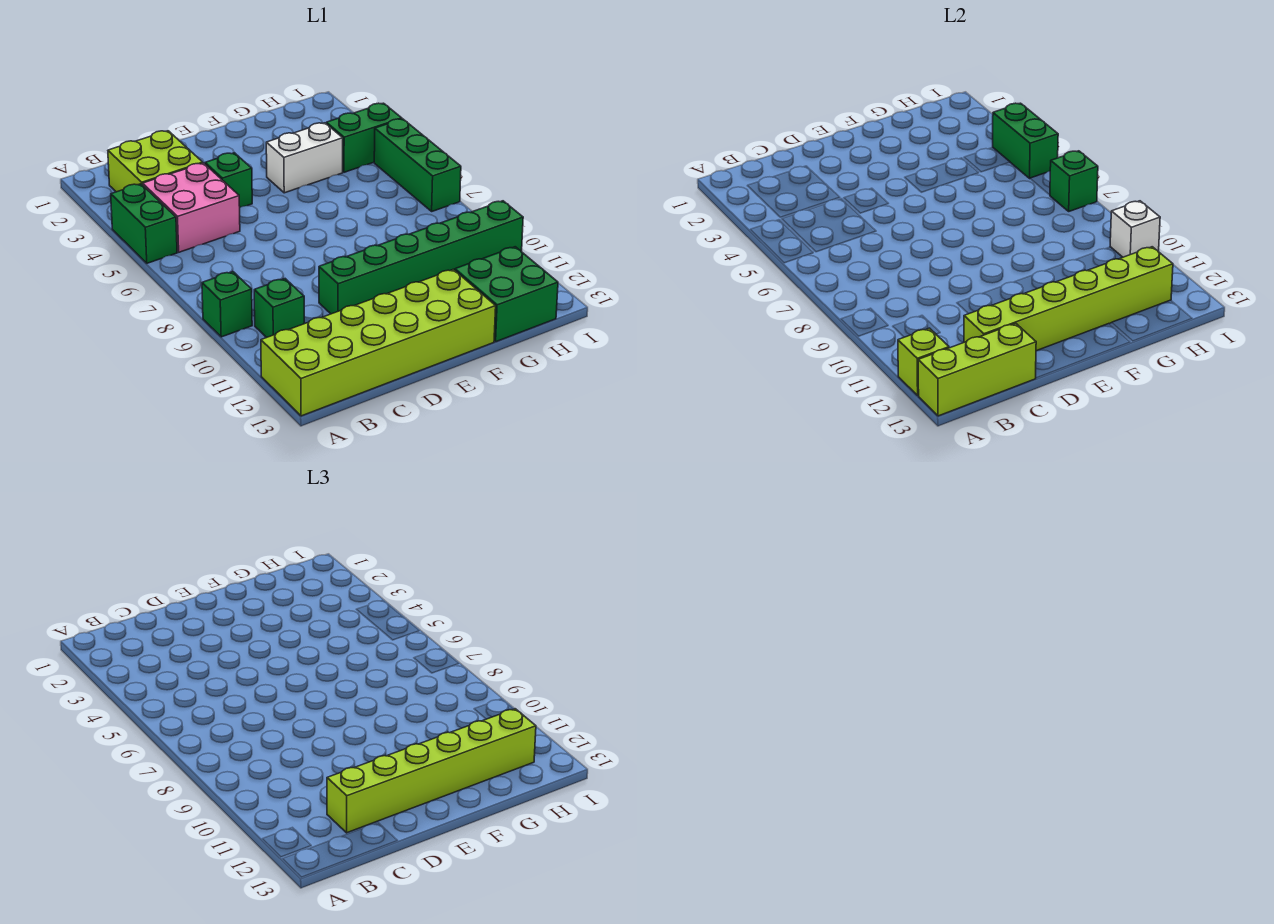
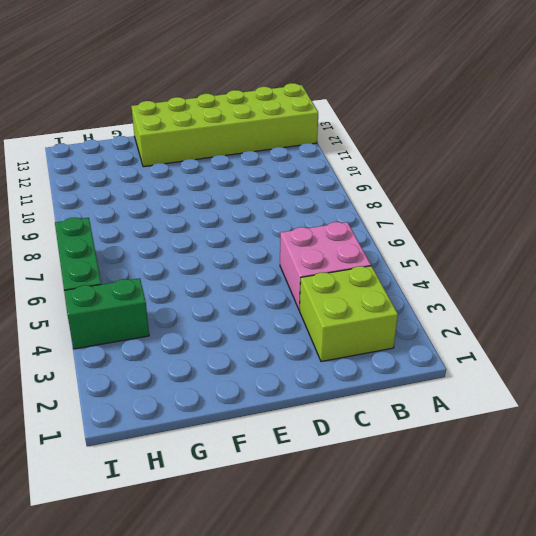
none -> green brick A4:A5 level 1
none -> green brick A9 level 1
none -> green brick B10 level 1

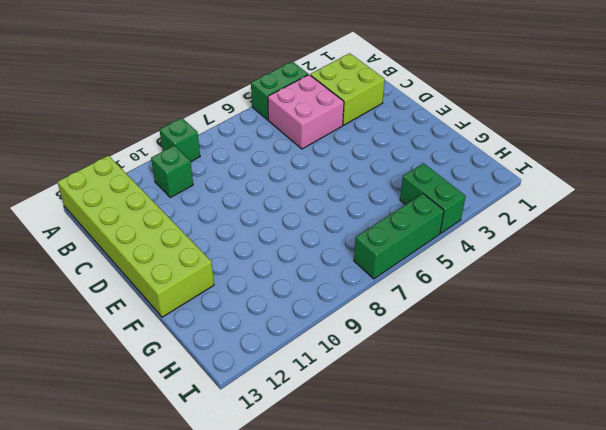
none -> green brick D4 level 1
none -> green brick D10:I10 level 1
none -> white brick F4:G4 level 1

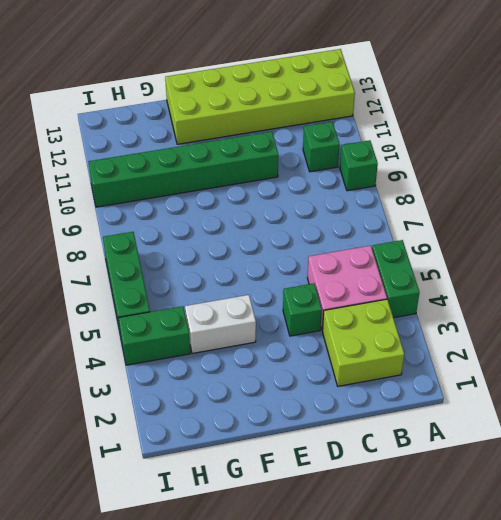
none -> green brick G12:H13 level 1
none -> lime brick A12 level 2
none -> lime brick A13:C13 level 2

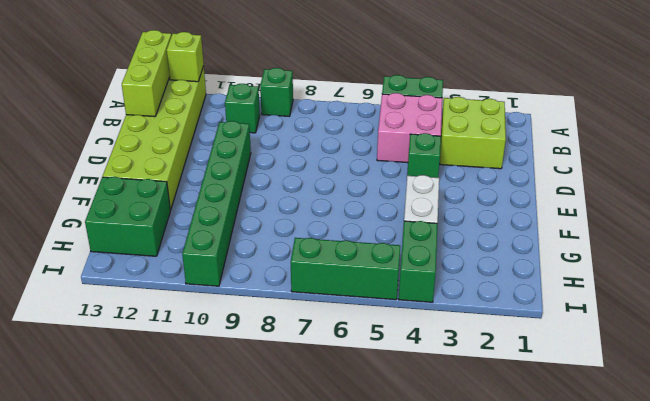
none -> lime brick C12:H12 level 2
none -> green brick I4:I5 level 2
none -> green brick I7 level 2

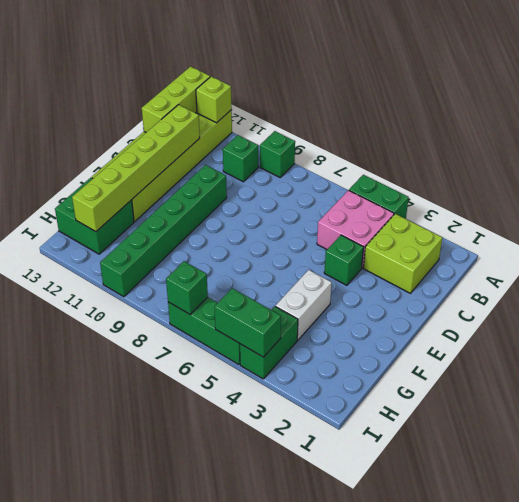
none -> white brick I10 level 2
none -> lime brick C12:H12 level 3

